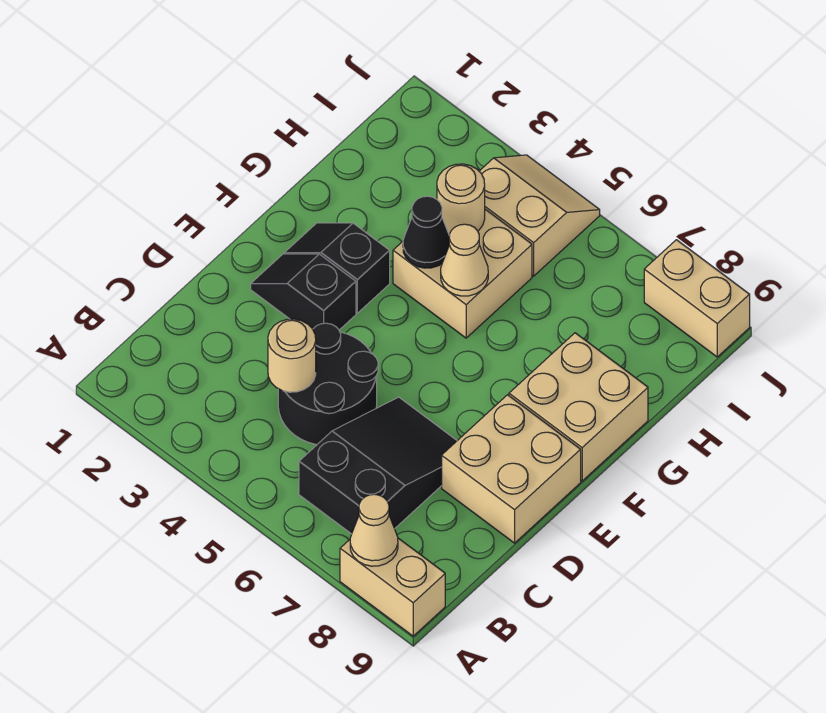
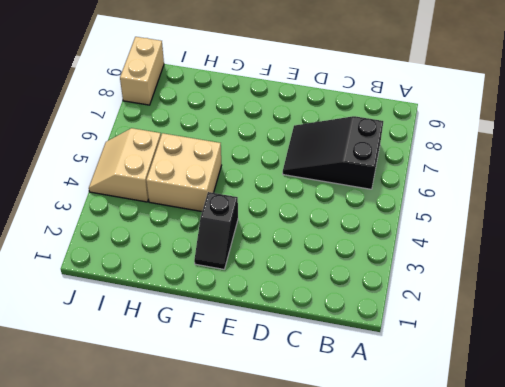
none -> tan brick A8:A9 level 1
none -> black round brick C4:D5 level 1
none -> tan brick D8:E9 level 1

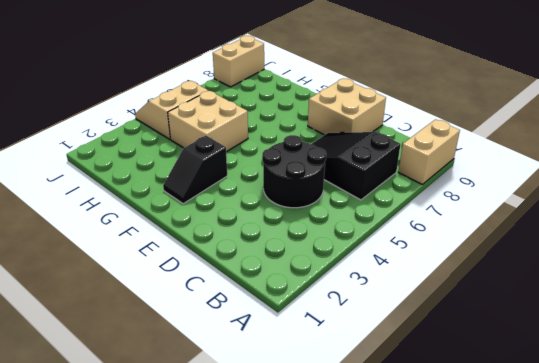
none -> black slope E2:E3 level 1 top 3
none -> tan brick F8:G9 level 1
none -> tan cone A8 level 2

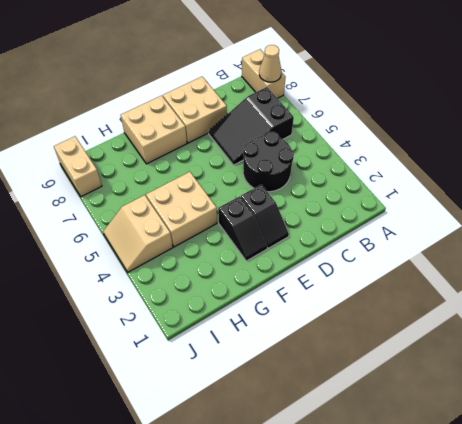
none -> tan round brick C4 level 2
none -> black cone G4 level 2
none -> tan cone G5 level 2

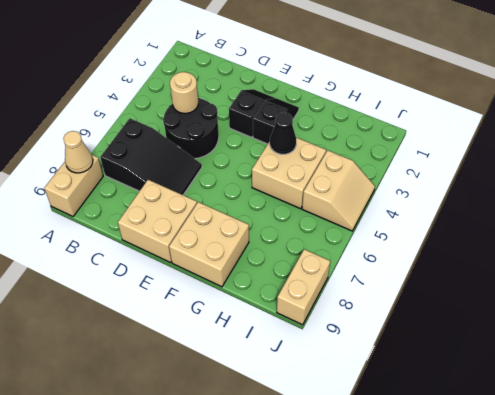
none -> tan cone G5 level 2
none -> tan round brick H4 level 2

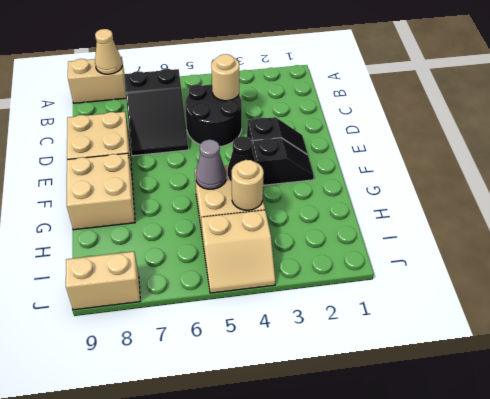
grey cone G5 level 2 -> tan cone G5 level 2

